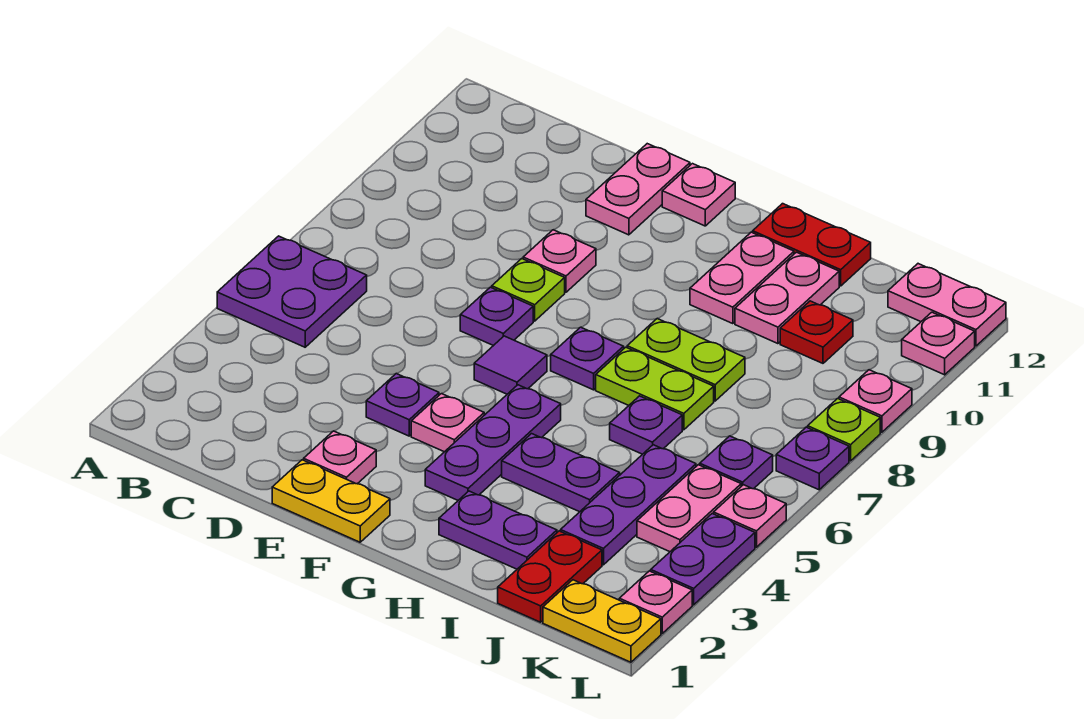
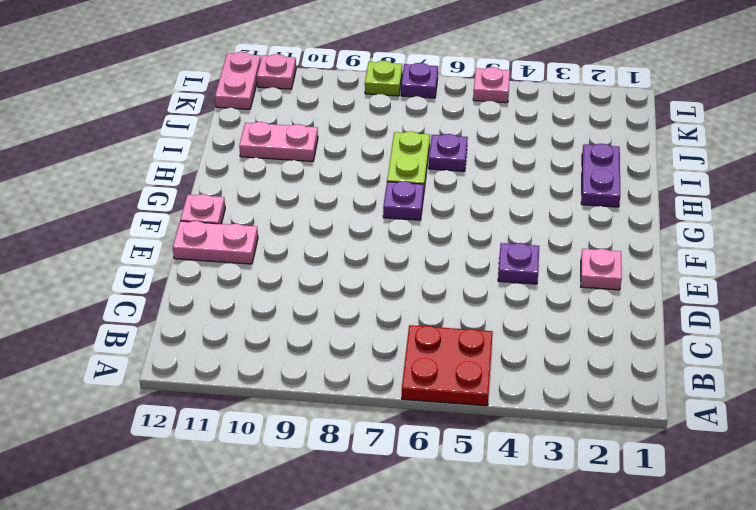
red plate A5:B6 level 1 -> purple plate A5:B6 level 1
none -> yellow plate E1:F1 level 1
none -> purple plate E7 level 1
none -> lime plate E8 level 1
none -> pink plate E9 level 1

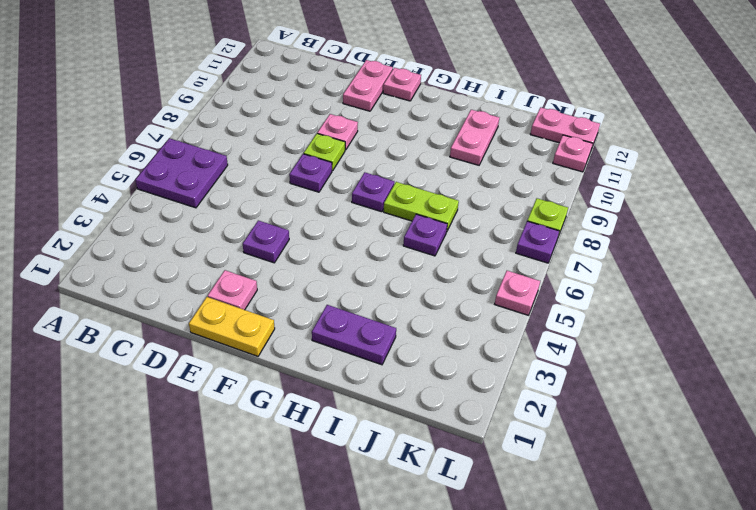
none -> pink plate F4 level 1
none -> purple tile F6 level 1
none -> purple plate G3:G5 level 1
none -> purple plate H4:I4 level 1

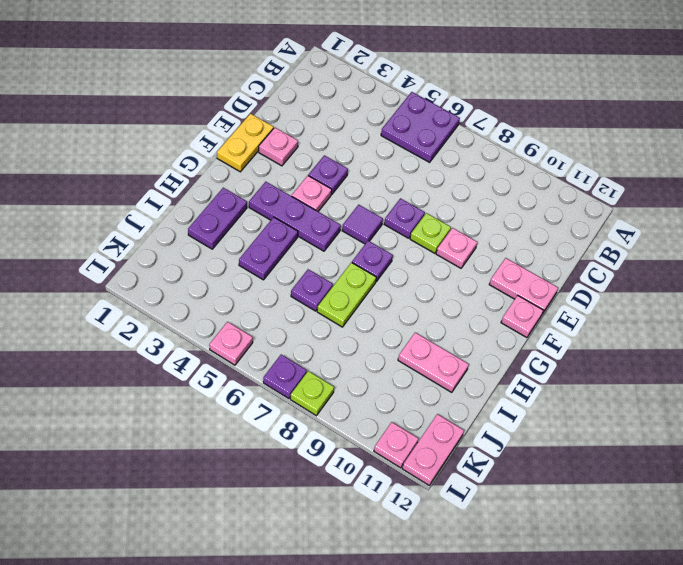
none -> lime plate H8:I8 level 1
none -> pink plate H10:H11 level 1
none -> red plate H12:I12 level 1
none -> red plate J1:J2 level 1

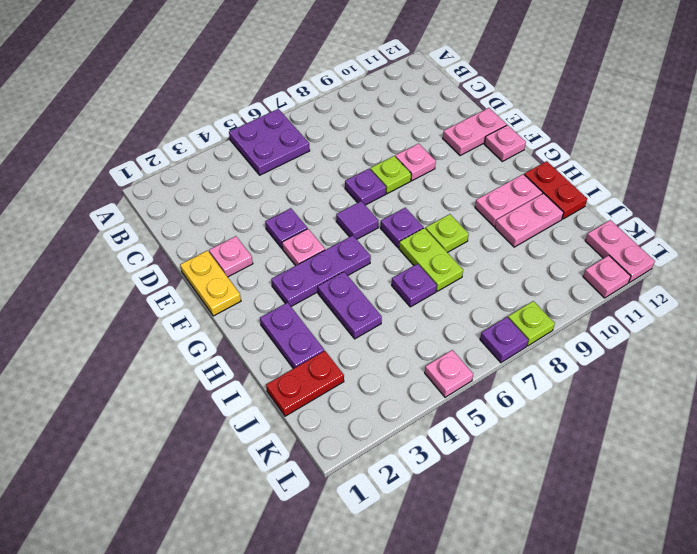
lime plate H8 level 1 -> lime plate H8:I8 level 1
none -> purple plate J3:J5 level 1
none -> red plate J10 level 1
none -> yellow plate K1:L1 level 1
none -> pink plate K4:K5 level 1

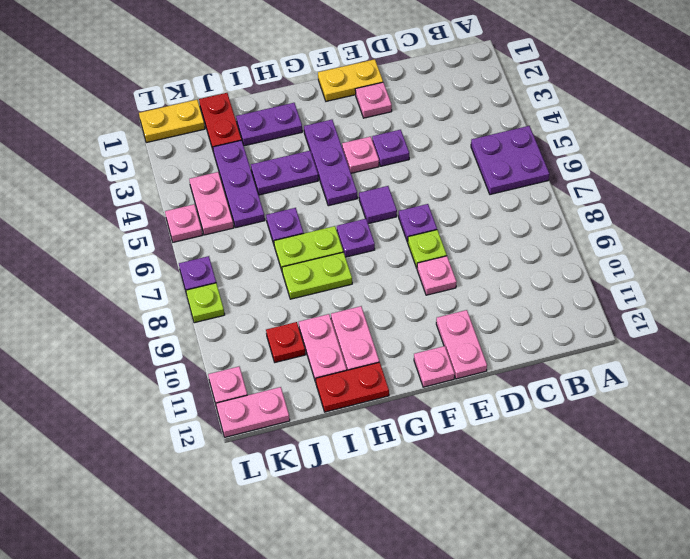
none -> purple plate K6 level 1
none -> pink plate L2 level 1
none -> purple plate L3:L4 level 1
none -> pink plate L9 level 1

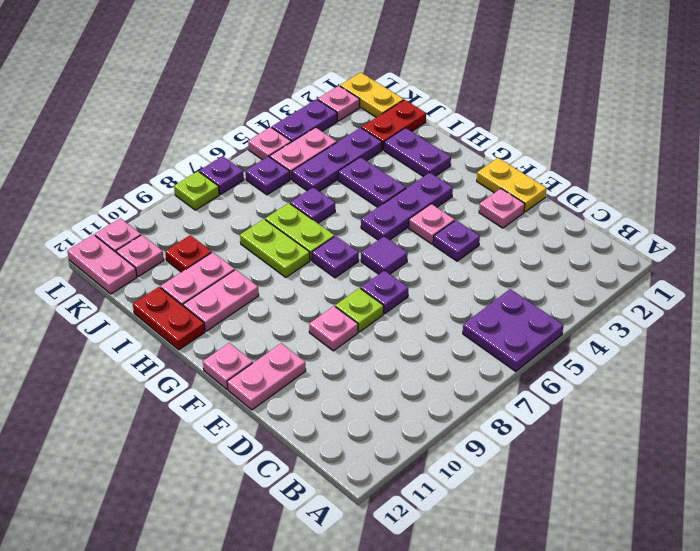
pink plate K11 level 1 -> pink plate L9 level 1

